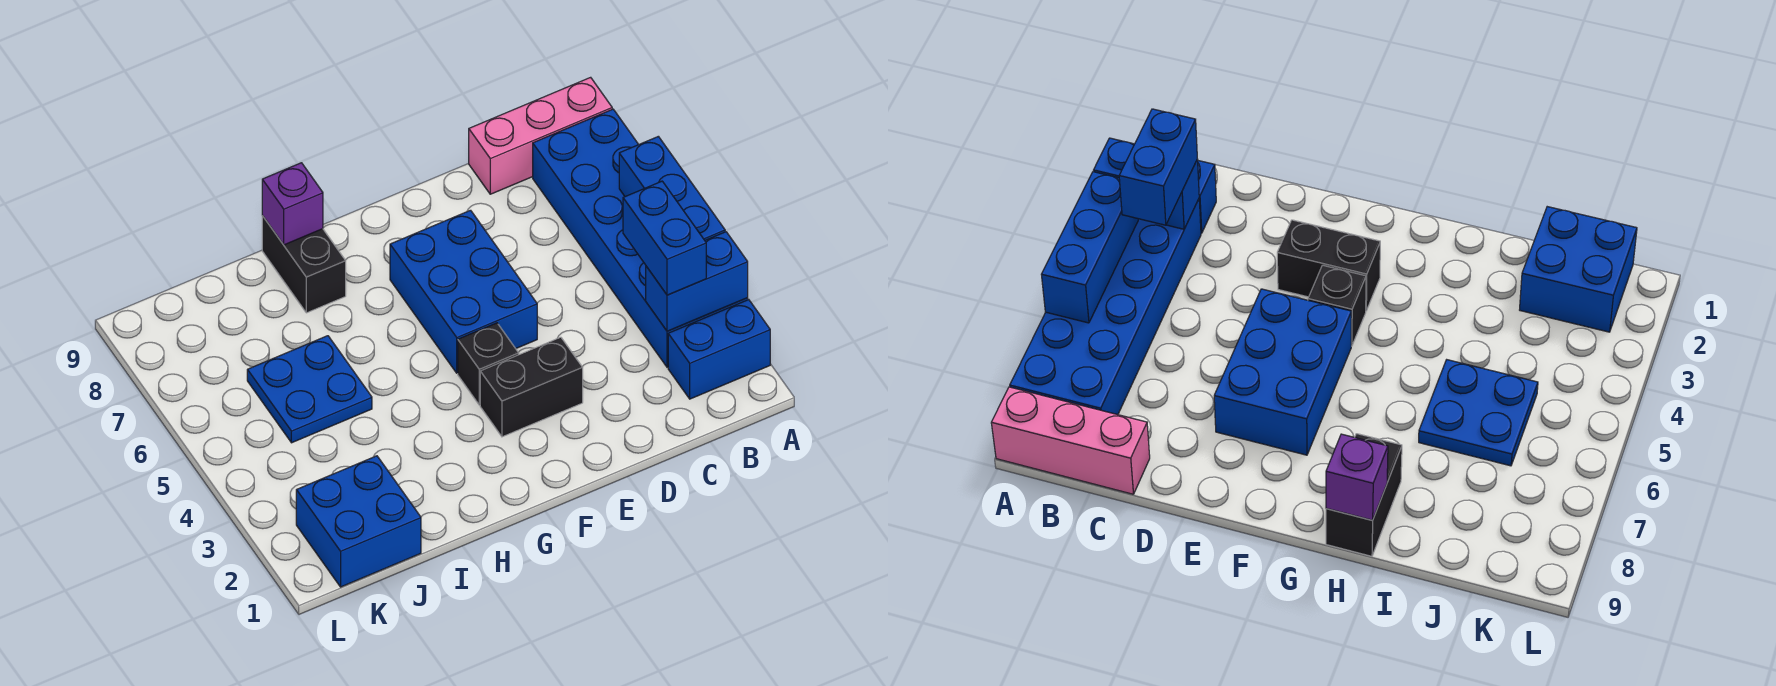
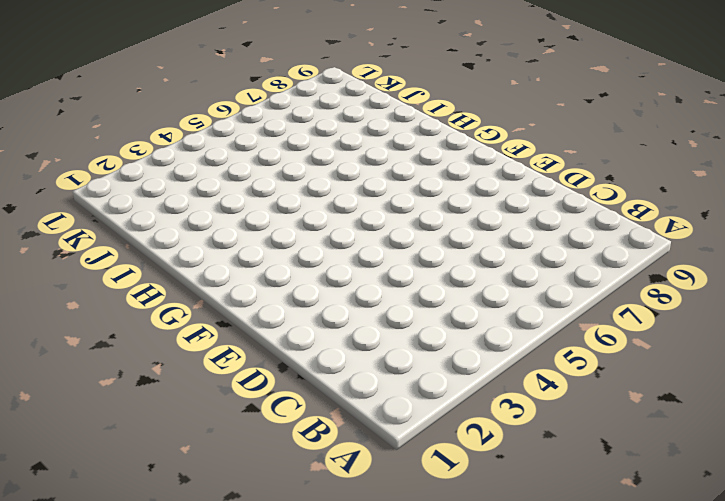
none -> blue brick A2:B2 level 1
none -> blue brick A3:B8 level 1
none -> pink brick A9:C9 level 1

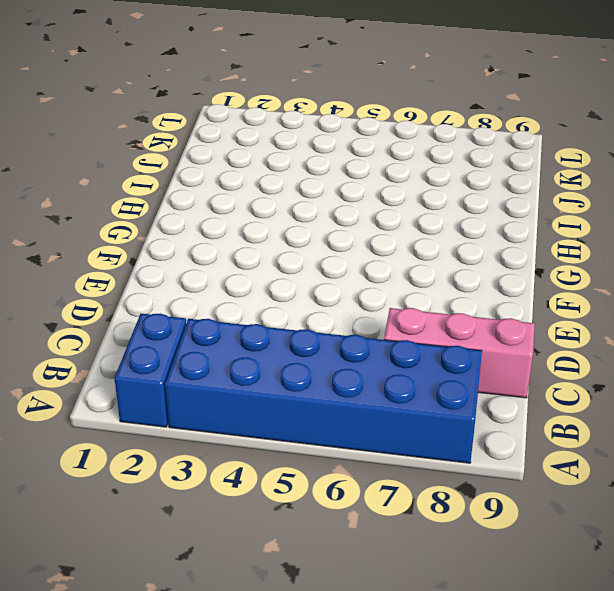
pink brick C7:C9 level 1 -> pink brick A9:C9 level 1
none -> black brick E3:F3 level 1
none -> blue brick E5:F7 level 1
none -> black brick F4 level 1

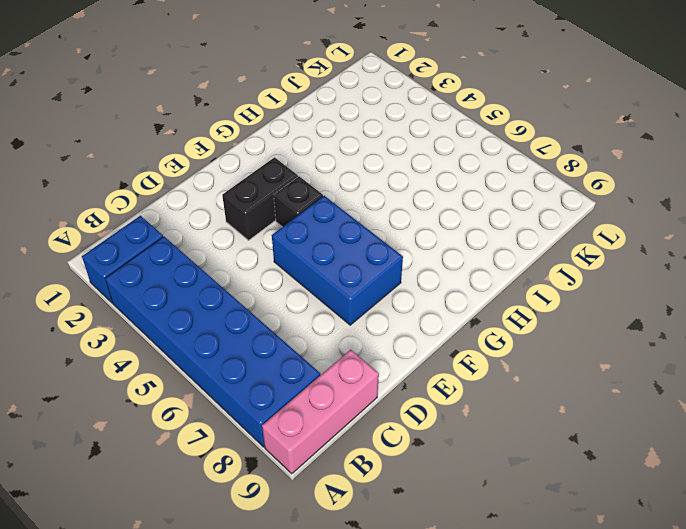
none -> black brick H8:H9 level 1
none -> blue plate I5:J6 level 1
none -> blue brick J1:K2 level 1

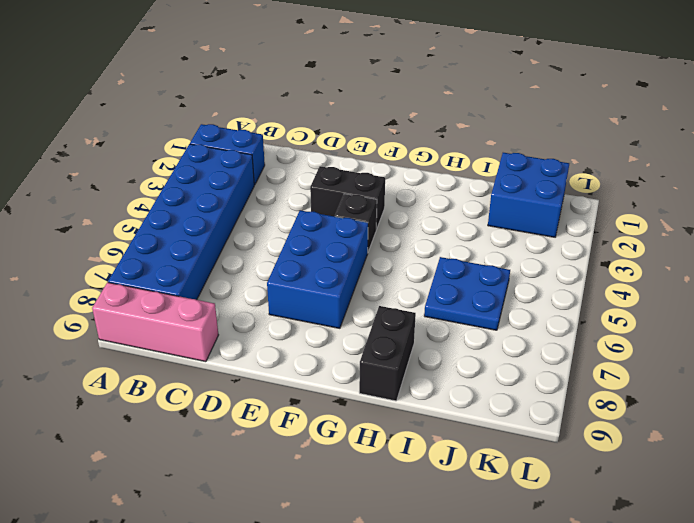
none -> blue brick A3:B3 level 2
none -> blue brick A4:A6 level 2
none -> purple brick H9 level 2

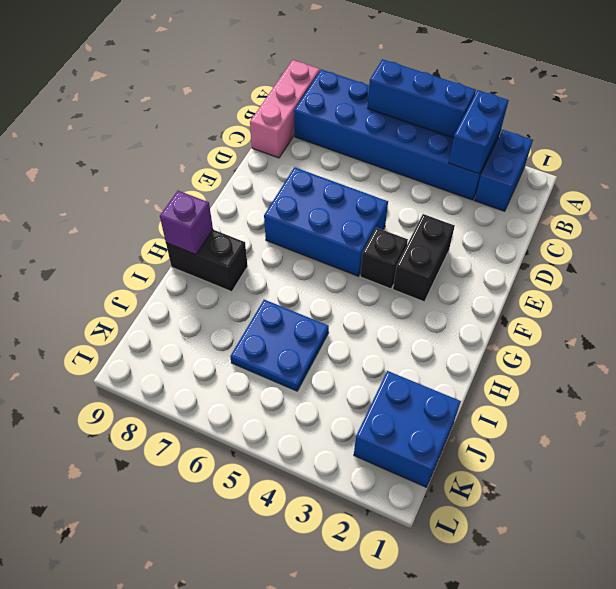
none -> blue brick B3:B4 level 3

